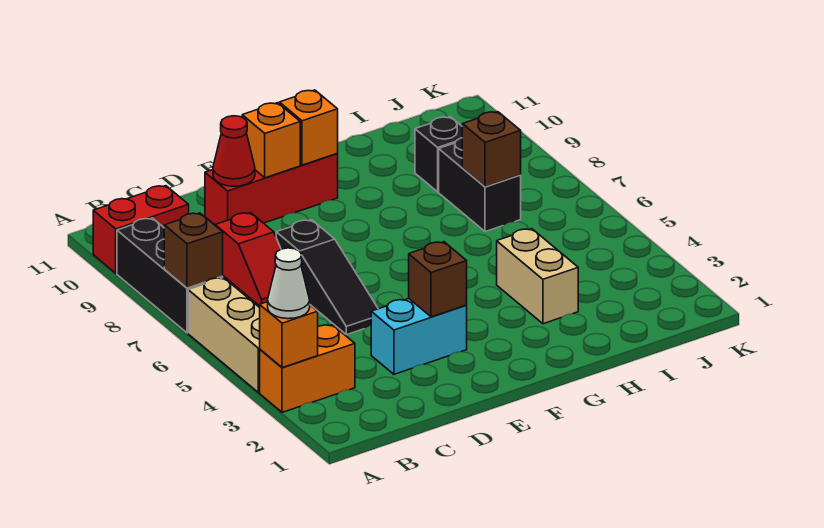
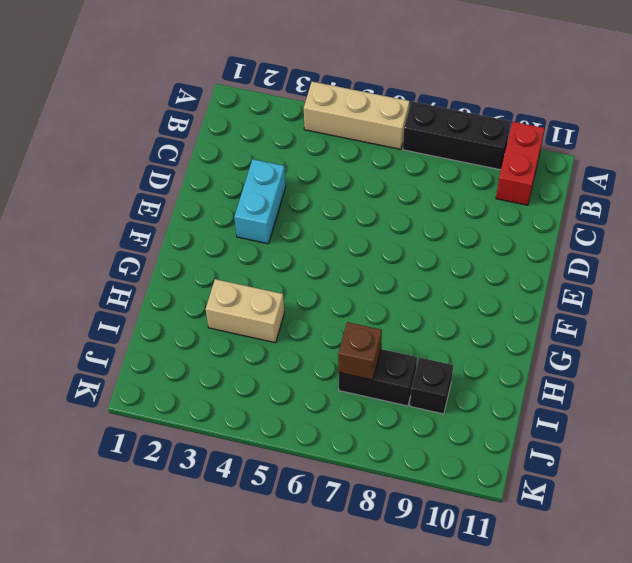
none -> orange brick A3:B3 level 1
none -> red slope C7:C8 level 1 top 8
none -> black slope D5:D7 level 1 top 7

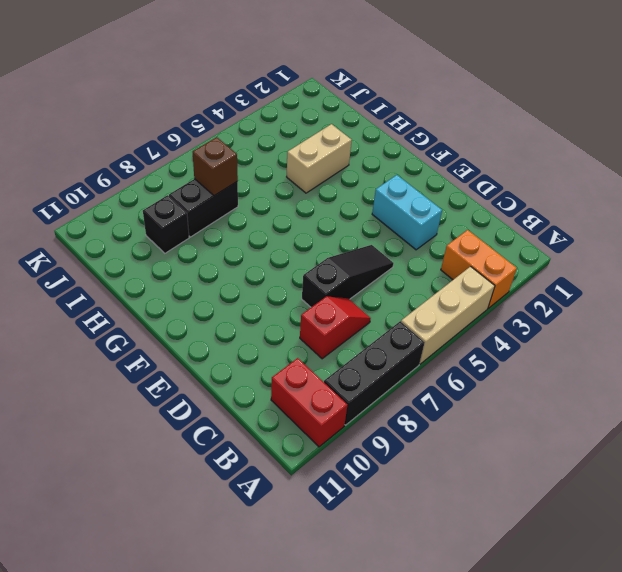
none -> red brick D10:F10 level 1
none -> orange brick A3 level 2
none -> brown brick A7 level 2

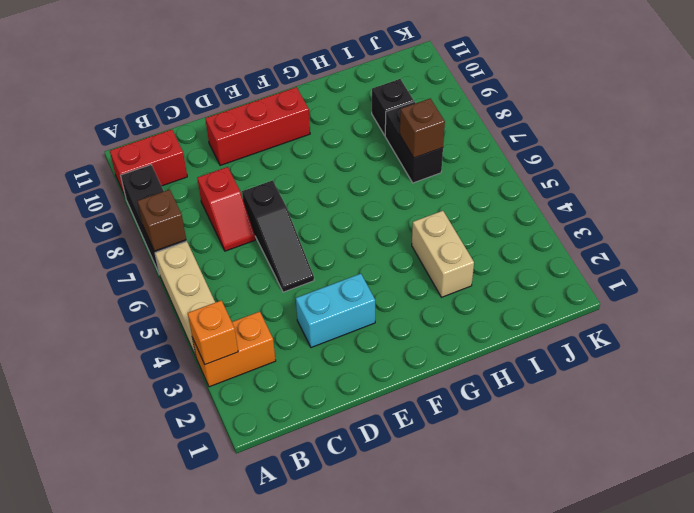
none -> red cone D10 level 2
none -> brown brick E3 level 2
none -> orange brick E10 level 2

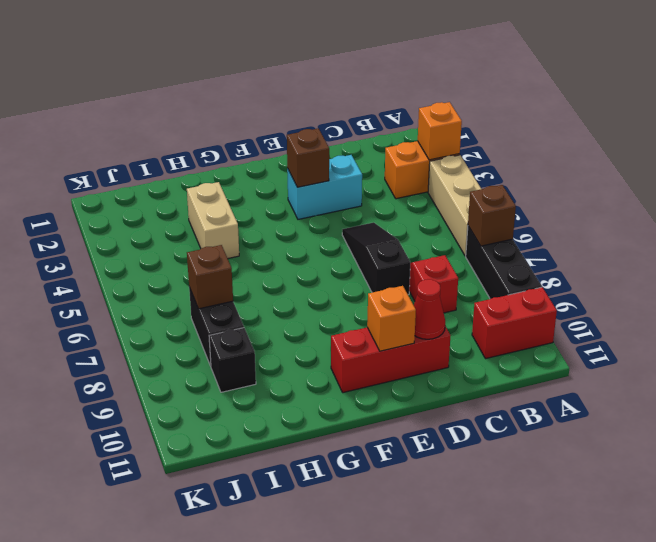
none -> orange brick F10 level 2
none -> white cone A3 level 3

